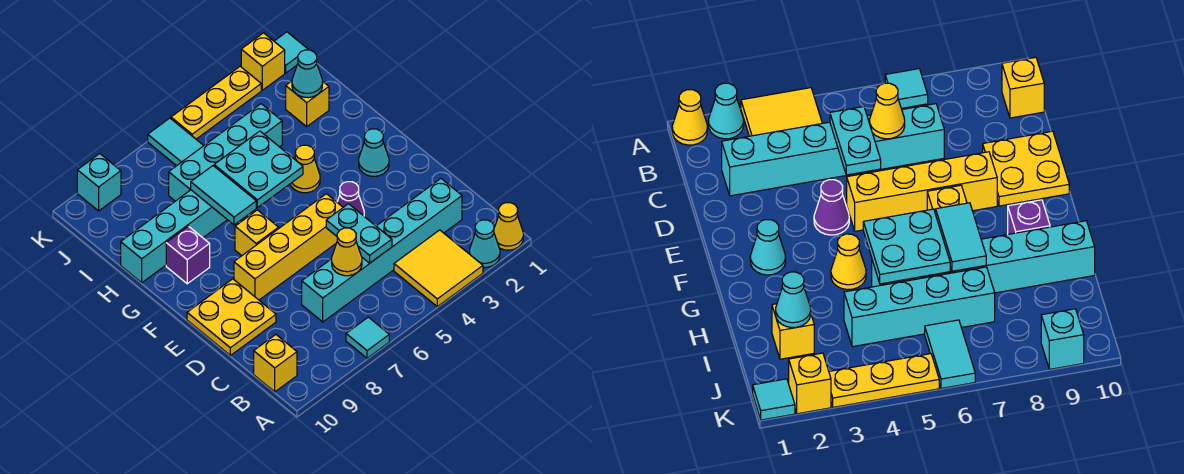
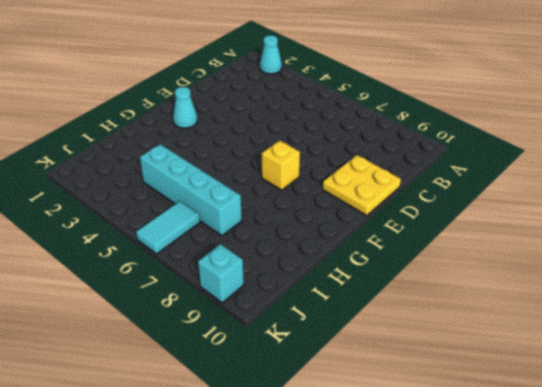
none -> yellow cone A1 level 1
none -> yellow tile A3:B4 level 1
none -> cyan tile A7 level 1

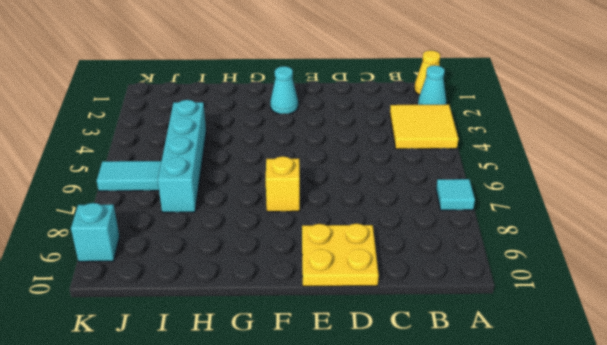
none -> yellow brick B10 level 1
none -> cyan brick C2:C7 level 1
none -> purple cone E4 level 1

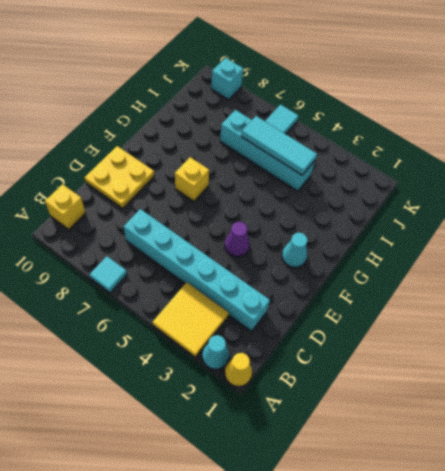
cyan tile I4:I6 level 2 -> none
none -> yellow brick E5:E8 level 1
none -> yellow cone G4 level 1
none -> purple brick G9 level 1

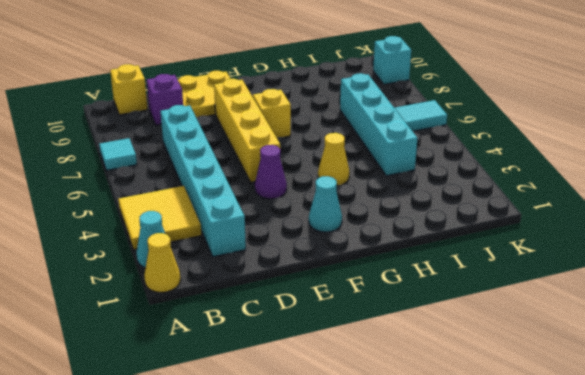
purple brick C9 level 1 -> purple brick G9 level 1
none -> cyan brick H5:H10 level 1
none -> yellow brick I2 level 1
none -> cyan tile K1 level 1

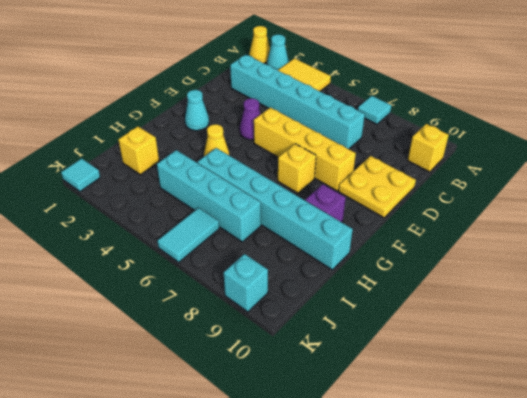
none -> yellow brick K2 level 1
none -> yellow plate K3:K5 level 1
none -> cyan plate C5:D5 level 2

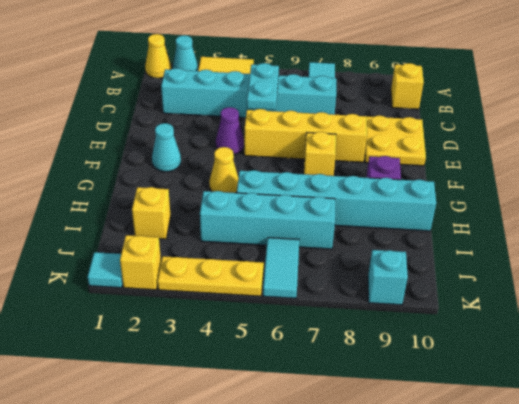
none -> yellow cone C6 level 2
none -> cyan plate G5:H6 level 2
none -> cyan tile G7:H7 level 2

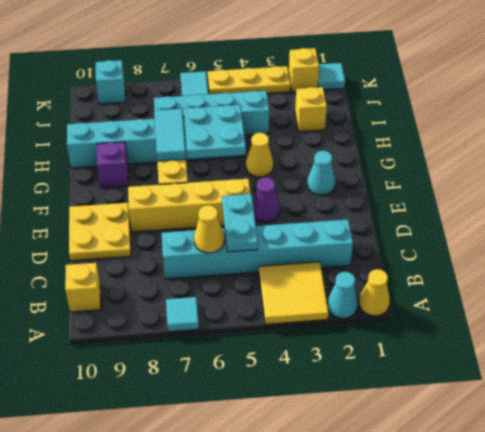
none -> cyan cone I2 level 2

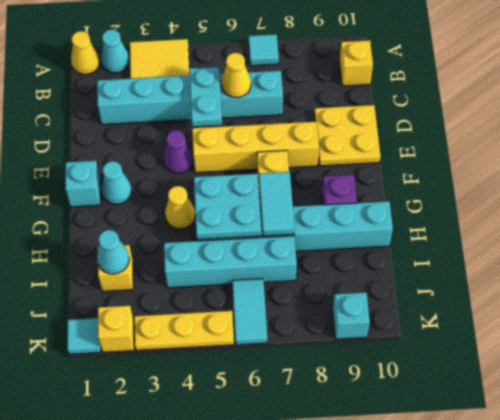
cyan brick F1 level 1 -> none

